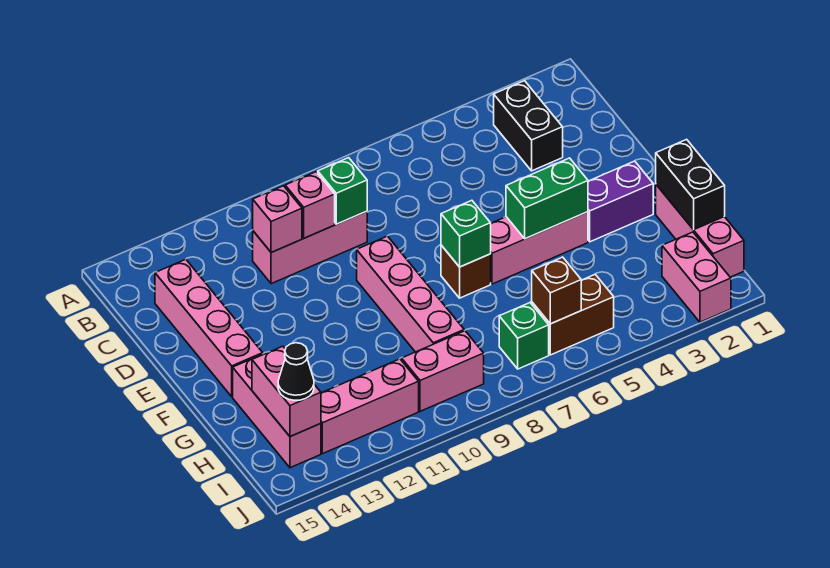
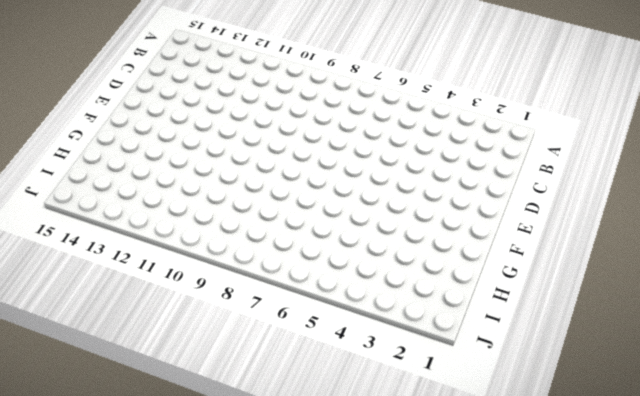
none -> black brick B3:C3 level 1
none -> pink brick C9:C11 level 1
none -> pink brick C14:F14 level 1

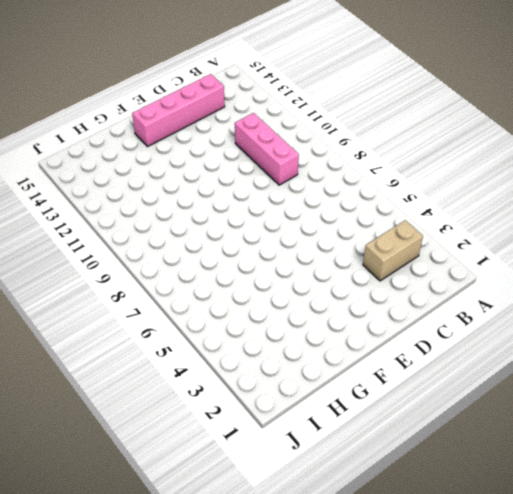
tan brick B3:C3 level 1 -> black brick B3:C3 level 1
none -> pink brick E9:H9 level 1
none -> purple brick F2:F3 level 1
none -> pink brick F4:F6 level 1

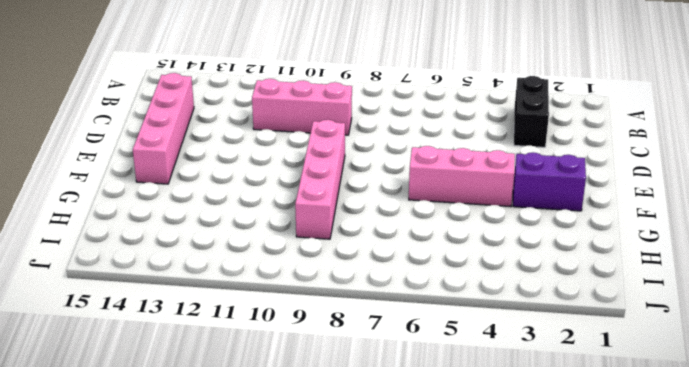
none -> brown brick F7 level 1
none -> pink brick G1:I1 level 1
none -> pink brick G14:I14 level 1

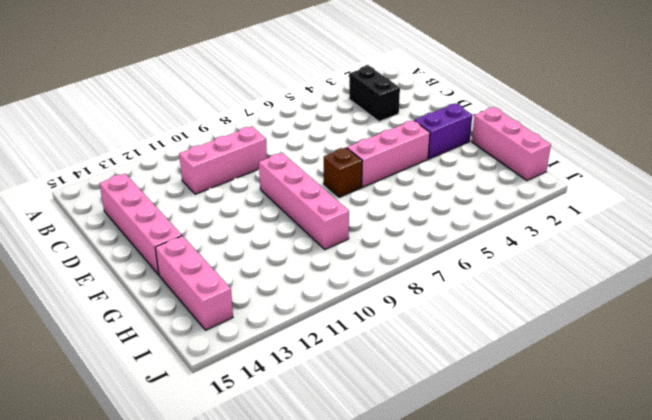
none -> pink brick I2:J2 level 1
none -> brown brick I5:I6 level 1
none -> green brick I7 level 1

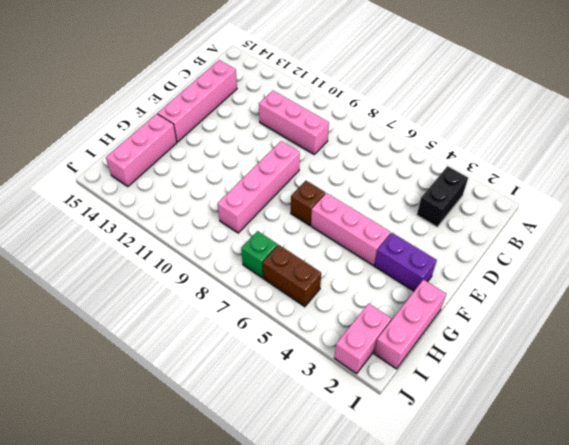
none -> pink brick I9:I10 level 1
none -> pink brick I11:I13 level 1
none -> green brick C9 level 2

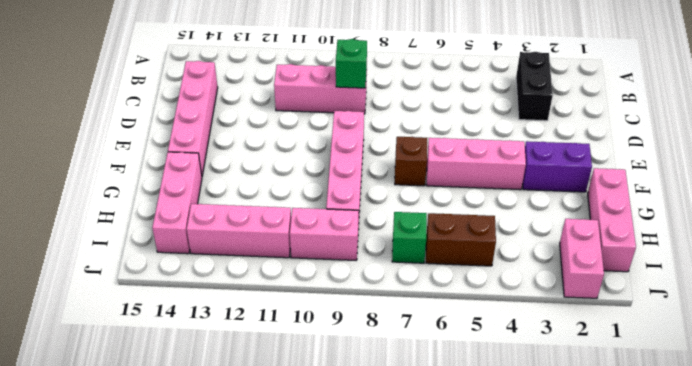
none -> pink brick C10 level 2
none -> pink brick C11 level 2
none -> green brick F4:F5 level 2

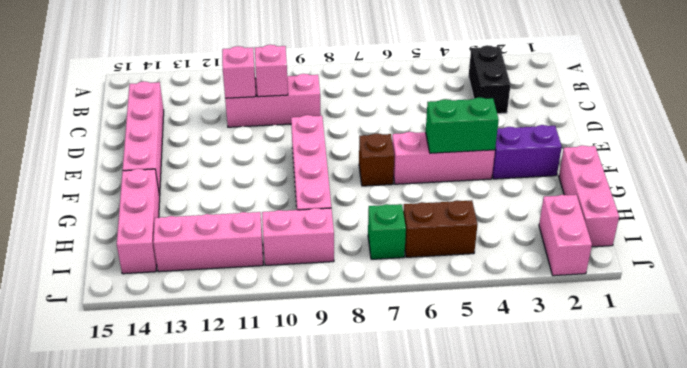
none -> green brick C9 level 2
none -> green brick F7 level 2
none -> black brick G1:H1 level 2

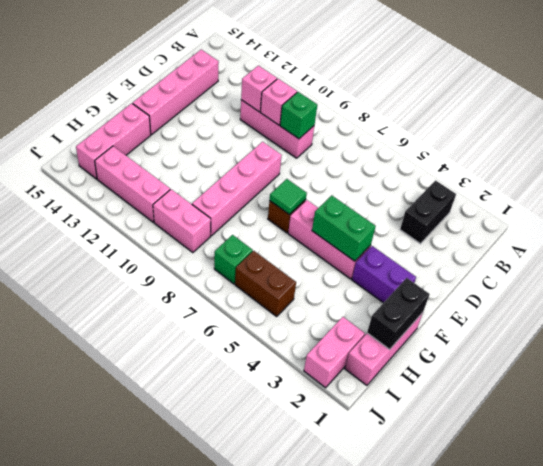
green tile F7 level 2 -> green brick F7 level 2
none -> pink brick H14:I14 level 2
none -> brown brick I6 level 2
none -> black cone I14 level 3

